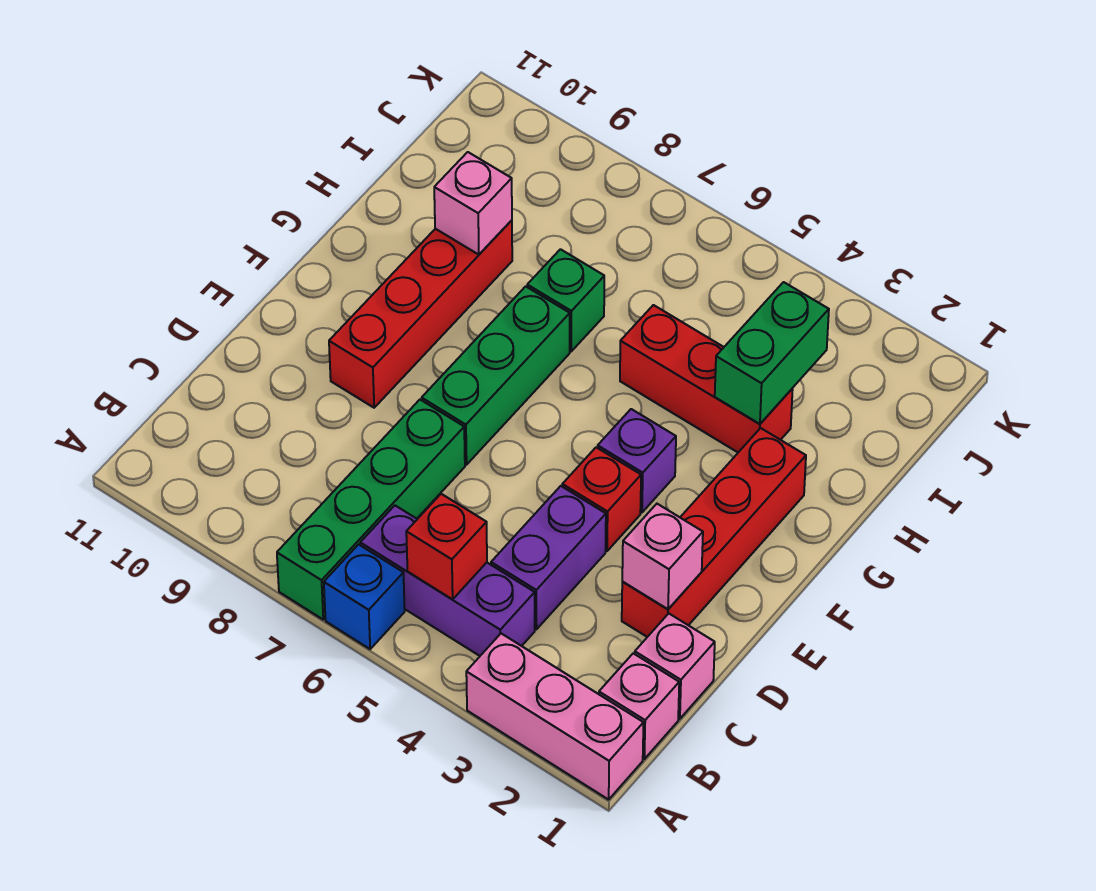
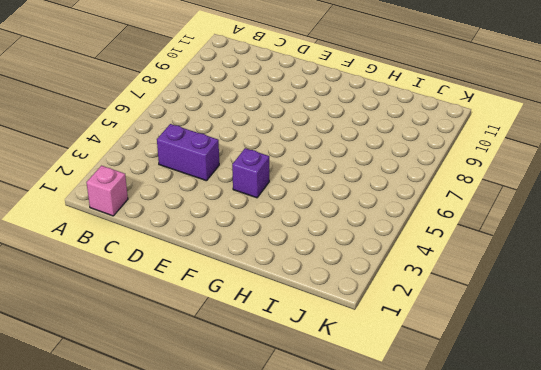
none -> pink brick A1:A3 level 1
none -> blue brick A6 level 1
none -> green brick A7:D7 level 1

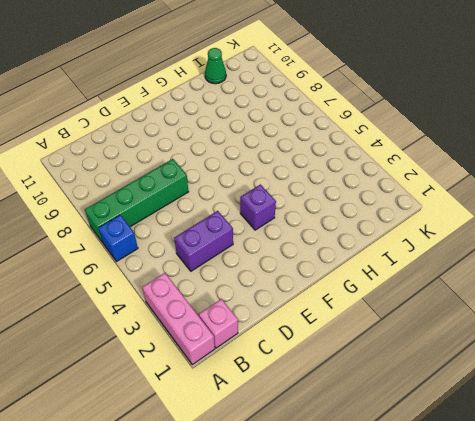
green cone I11 level 1 -> none
none -> purple brick B4:B6 level 1
none -> pink brick C1 level 1
none -> red brick D2:G2 level 1

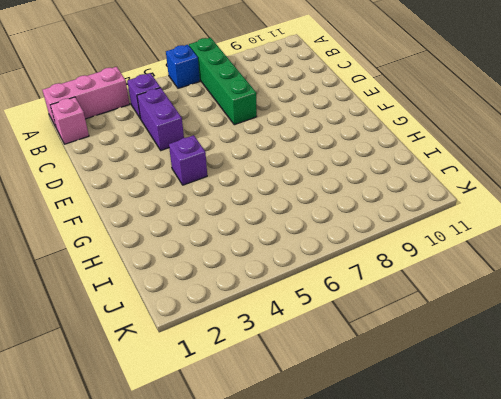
purple brick B4 level 1 -> purple brick B4:B6 level 1
none -> pink brick C1 level 1
none -> red brick D2:G2 level 1
none -> red brick E4 level 1

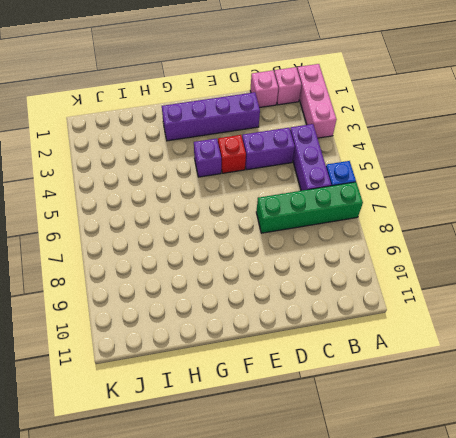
purple brick D2:G2 level 1 -> red brick D2:G2 level 1
none -> green brick E7:G7 level 1
none -> red brick E9:H9 level 1
none -> red brick H3:H5 level 1

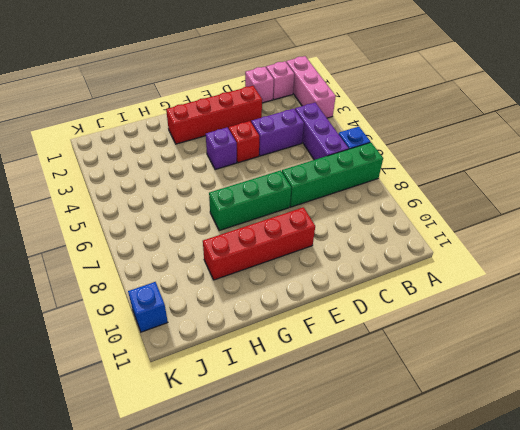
blue brick K10 level 1 -> none
none -> red brick H3:H5 level 1
none -> green brick H7 level 1
none -> red brick B5 level 2

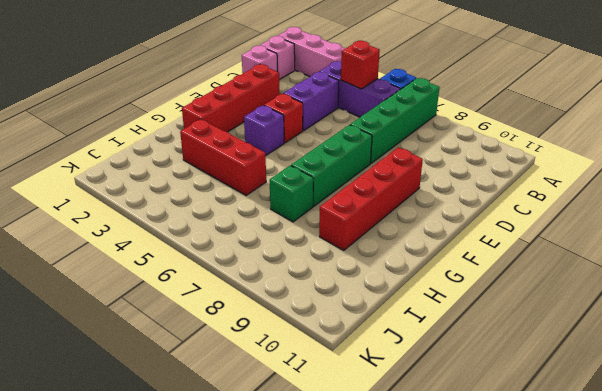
none -> pink brick D2 level 2
none -> green brick H3:I3 level 2
none -> pink brick H9 level 2

